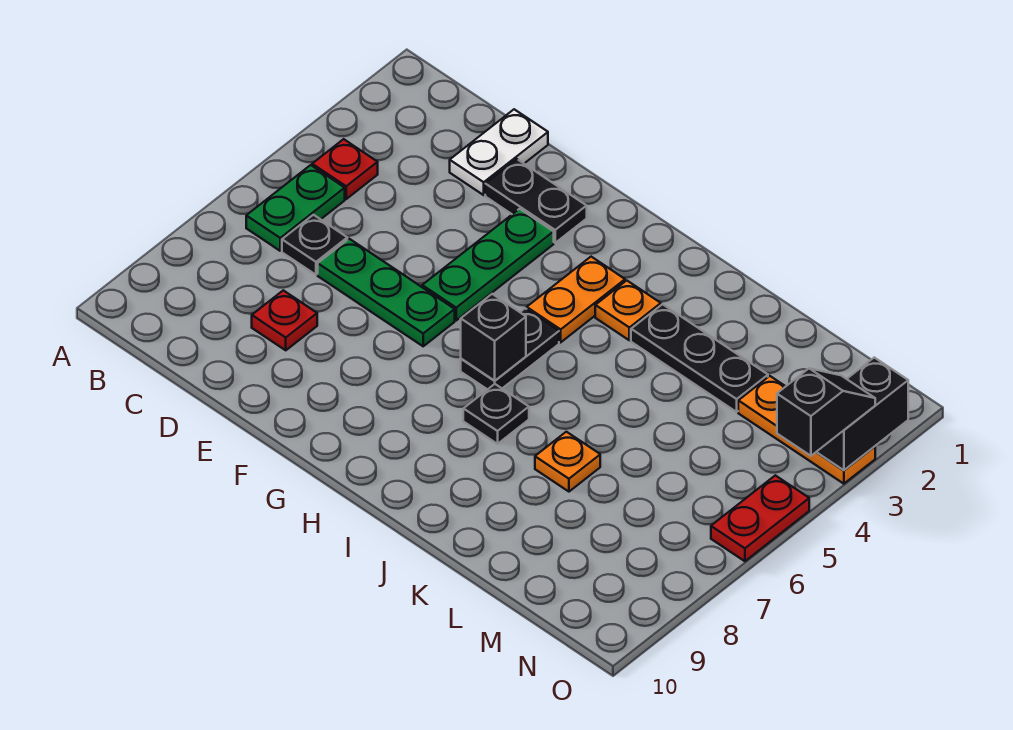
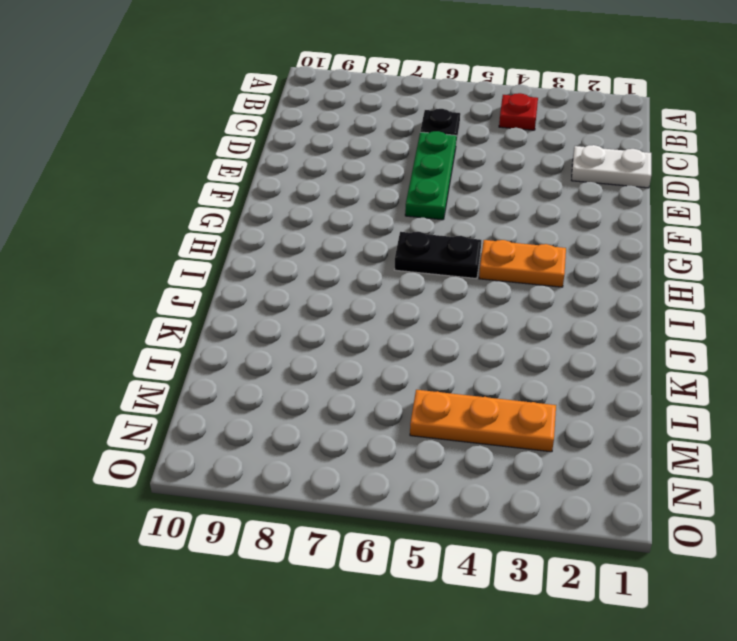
orange plate M3:M5 level 1 -> orange plate M3:O3 level 1
none -> green plate B5:B6 level 1
none -> red plate D8 level 1
none -> black plate E2:F2 level 1

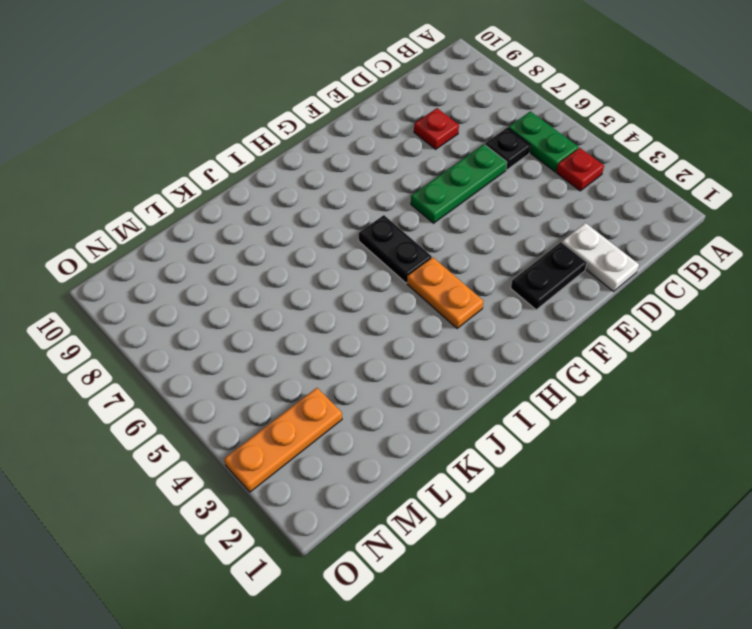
none -> green plate F3:F5 level 1
none -> orange plate I3 level 1
none -> black plate I7 level 1

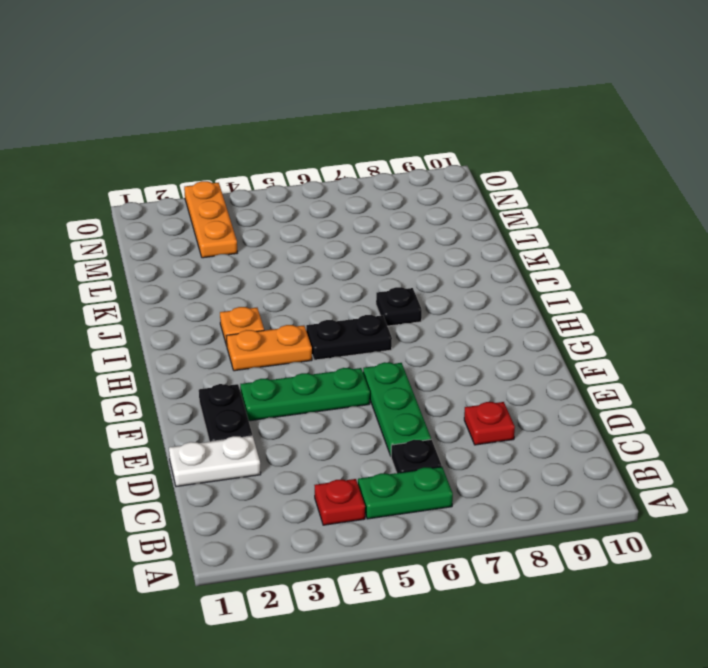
none -> black plate J3:L3 level 1
none -> orange plate K7 level 1
none -> red plate O5:O6 level 1

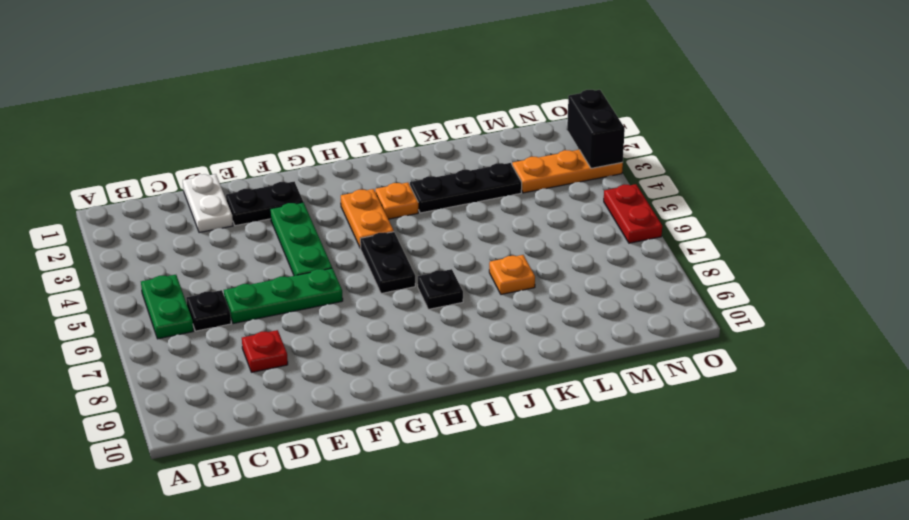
none -> red plate B4 level 1
none -> black brick H6 level 2
none -> black slope O3:O4 level 3 top 4

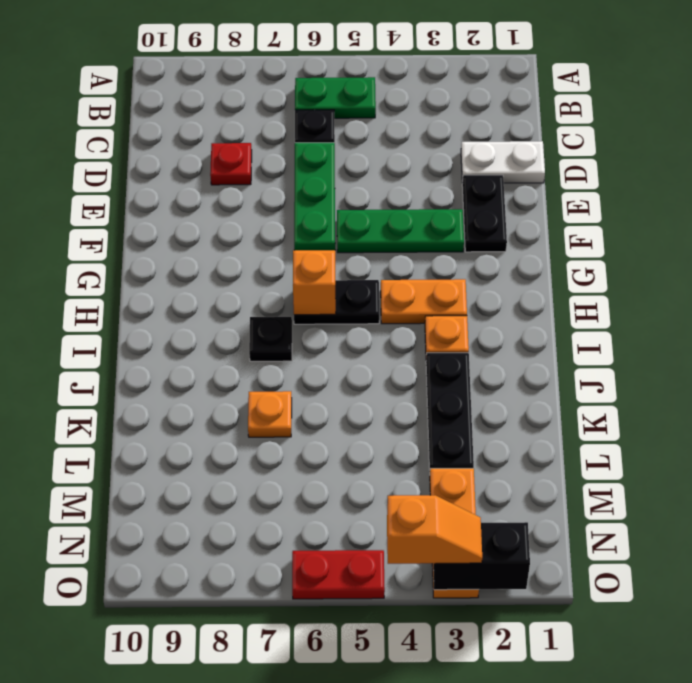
orange brick H6 level 2 -> black brick H6 level 2
orange slope O3:O4 level 3 top 4 -> black slope O3:O4 level 3 top 4
none -> red plate B4 level 1

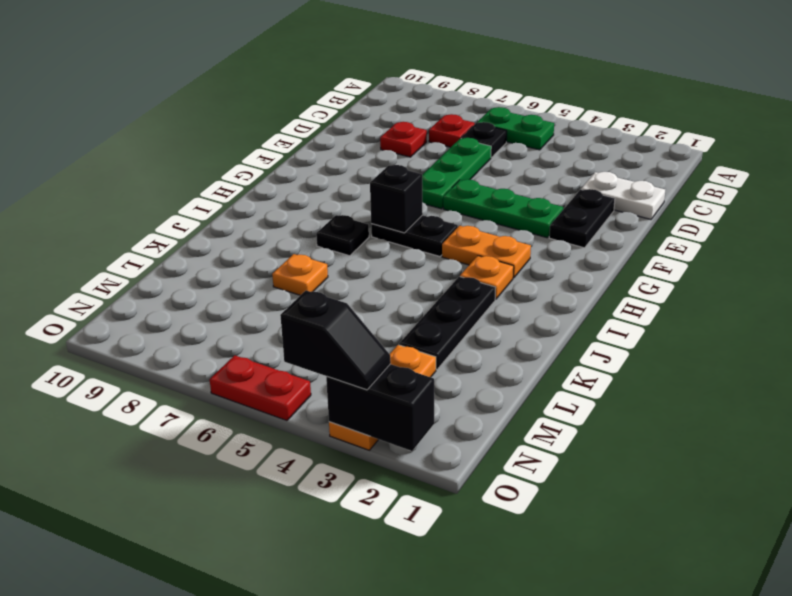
red plate C7 level 1 -> red plate B4 level 1

